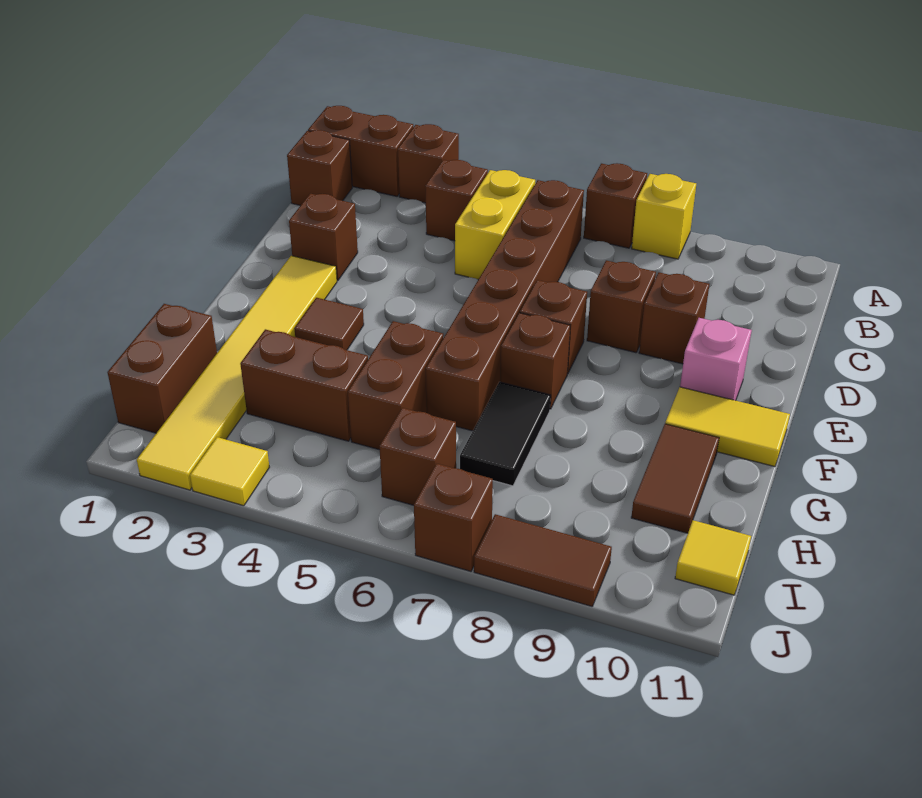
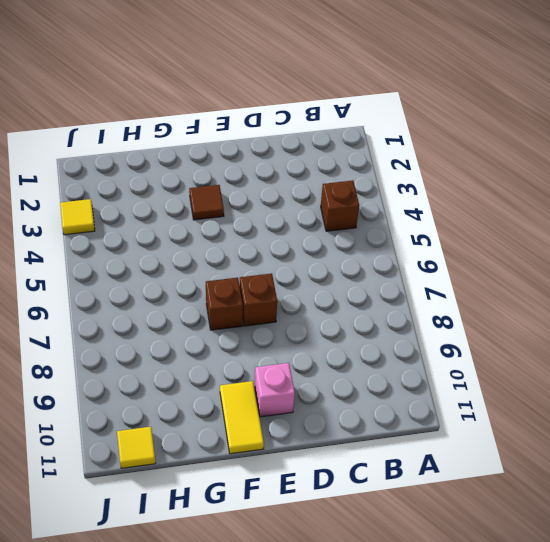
none -> brown brick A1:A2 level 1
none -> brown brick A3 level 1
none -> brown brick A7 level 1

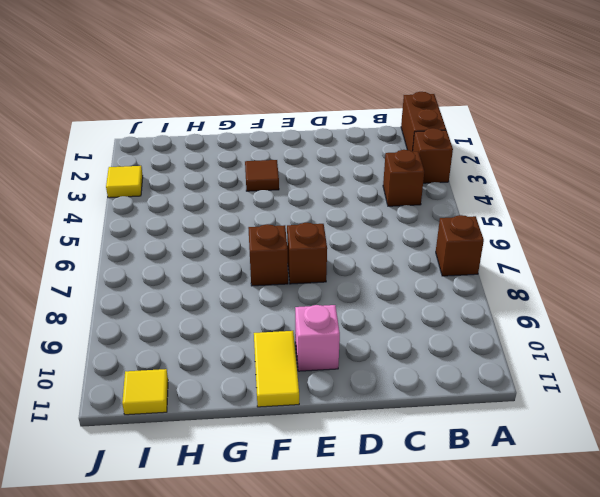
none -> yellow brick A8 level 1
none -> brown brick B1 level 1
none -> yellow brick B5:C5 level 1

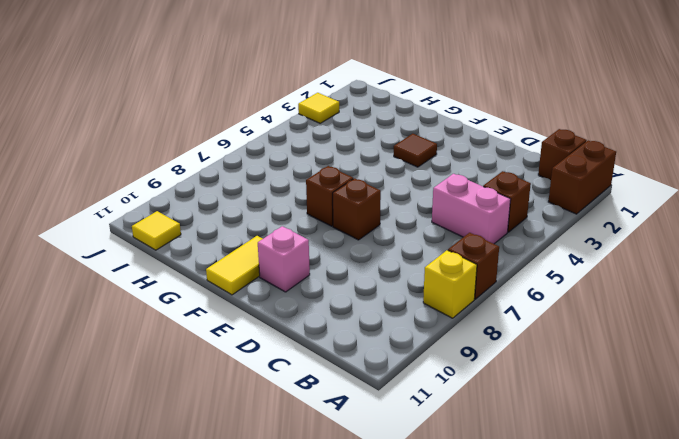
pink brick B5:C5 level 1 -> yellow brick B5:C5 level 1
none -> brown brick A3 level 1
none -> brown brick B6:G6 level 1
none -> brown brick D2 level 1

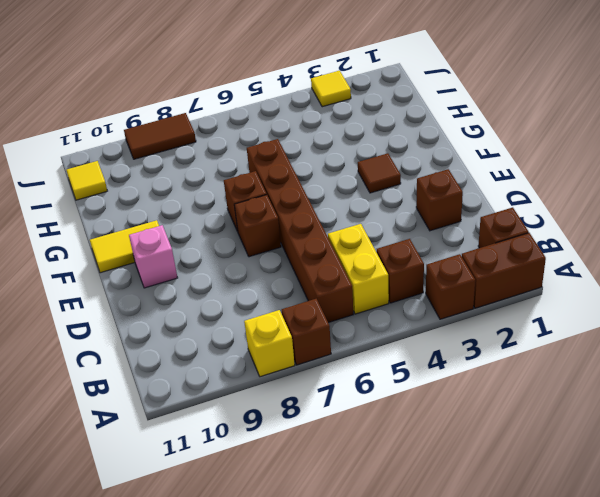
none -> brown brick D8 level 1
none -> brown brick D9 level 1
none -> yellow tile E2:J2 level 1

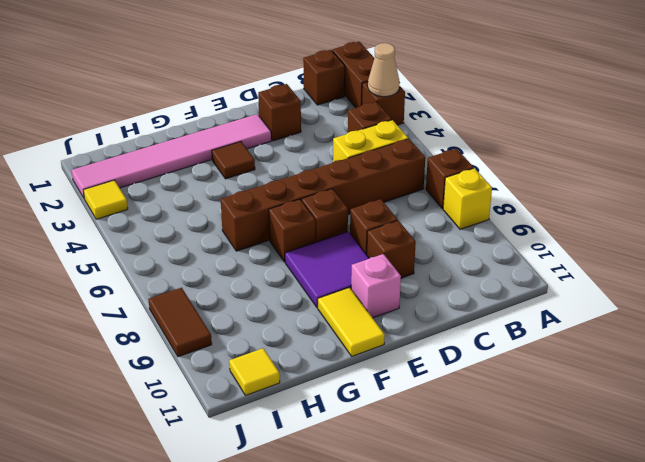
tan cone A3 level 2 -> none
pink tile E2:J2 level 1 -> yellow tile E2:J2 level 1
purple tile E8:F9 level 1 -> none
none -> brown brick G5:H5 level 1
none -> black tile G7:H7 level 1
none -> brown tile G10:H10 level 1

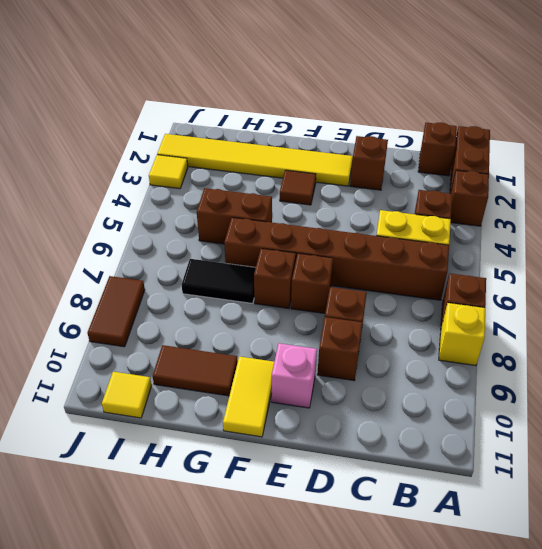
none -> brown brick H1:I1 level 1
none -> brown brick H3:H4 level 1
none -> brown brick I6 level 1

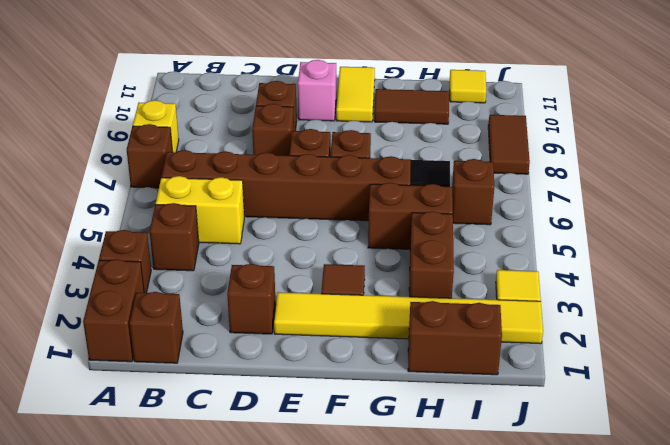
none -> brown brick J7 level 1

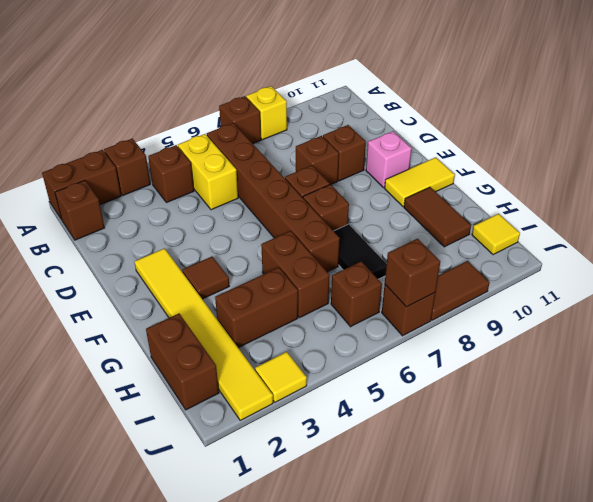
brown brick J7 level 2 -> brown brick D2 level 1

